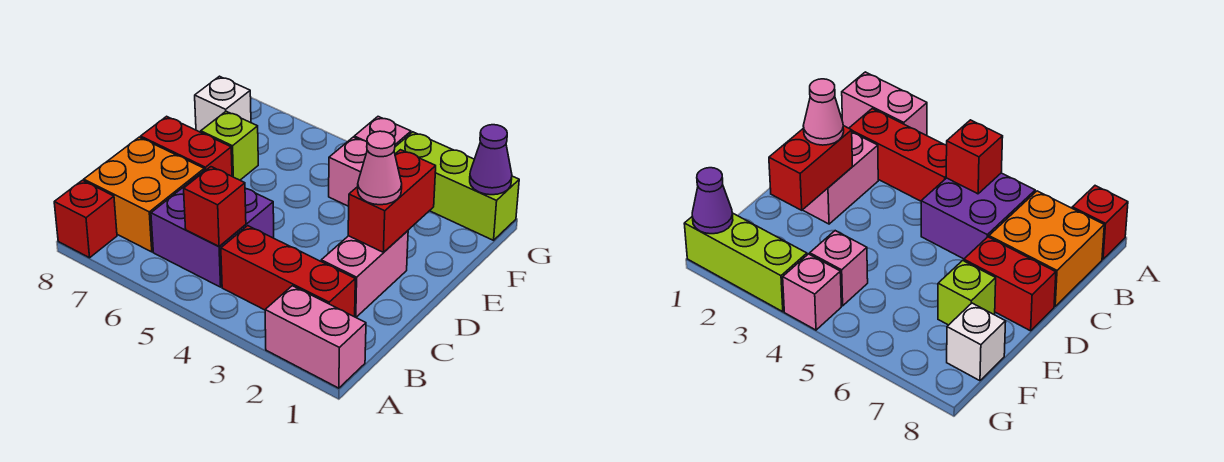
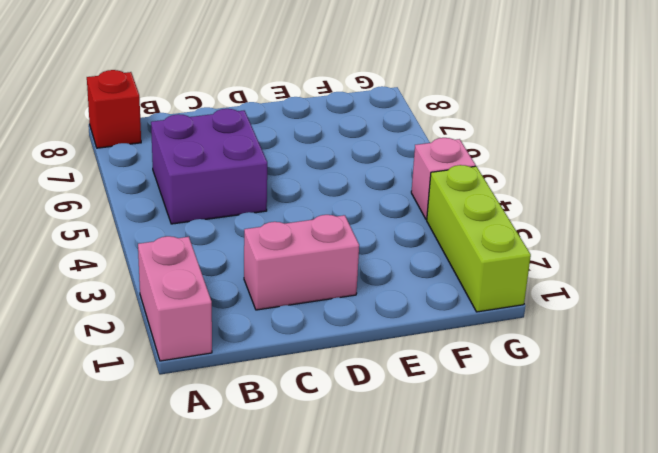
none -> red brick B2:B4 level 1
none -> orange brick B7:C8 level 1
none -> red brick D7:D8 level 1

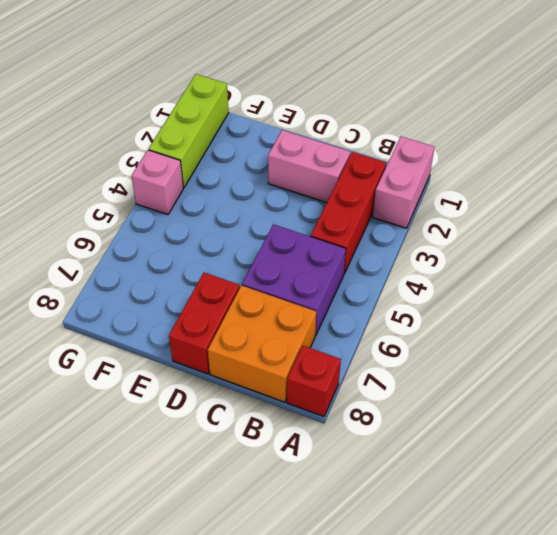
none -> lime brick E7 level 1
none -> pink brick F4 level 1
none -> white brick F8 level 1

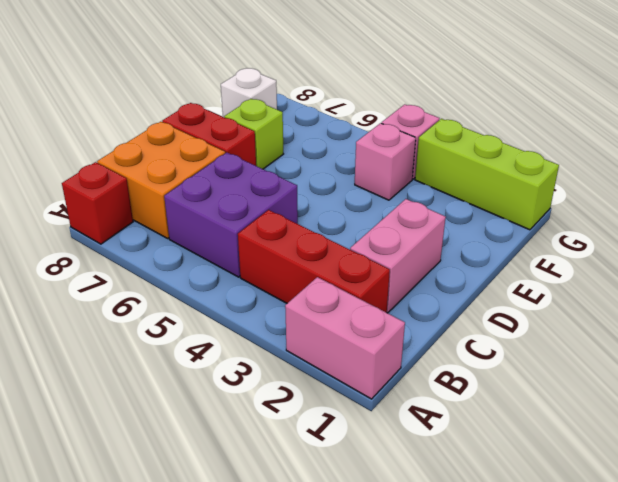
none -> red brick B5 level 2
none -> red brick D2:E2 level 2
none -> purple cone G1 level 2

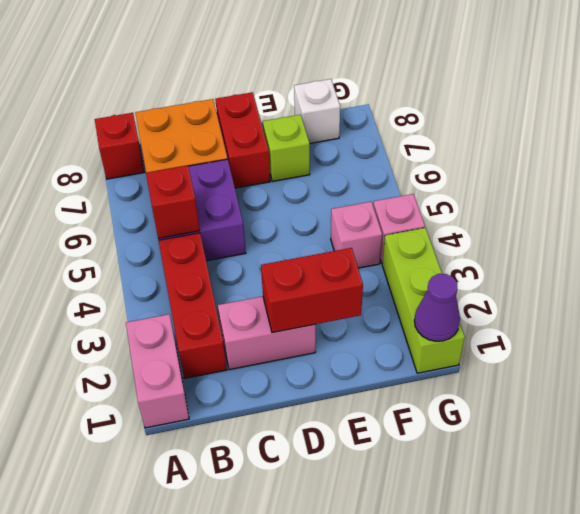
none -> pink cone D2 level 3

